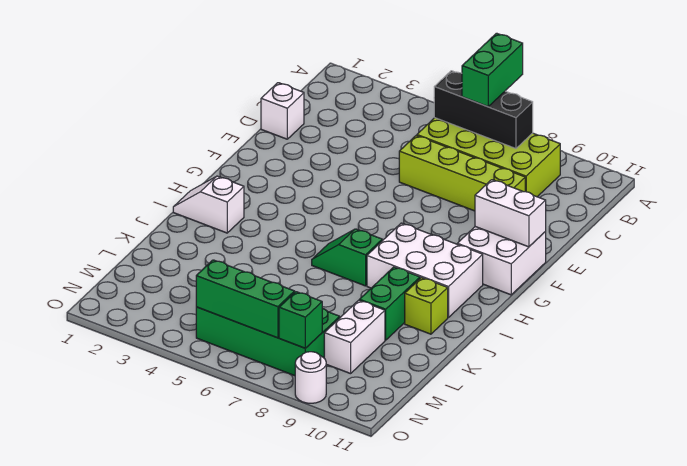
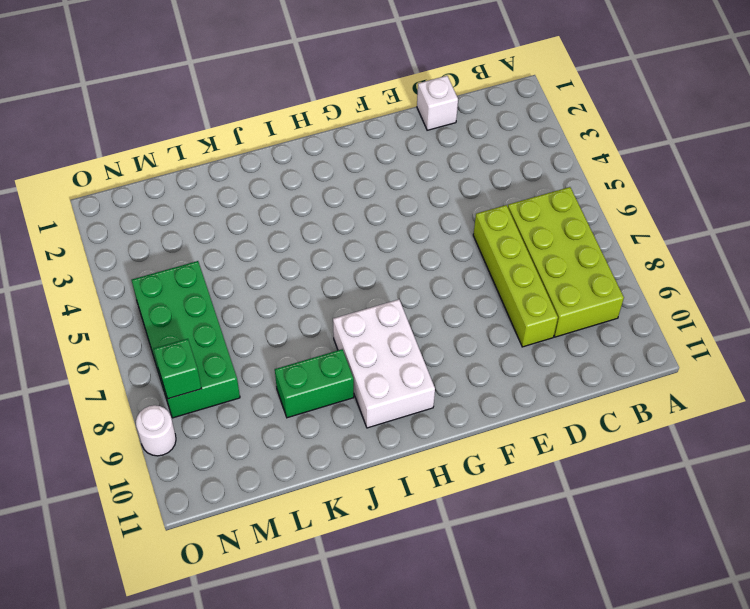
none -> white brick F10:G11 level 1
none -> white slope I1:I2 level 1 top 2
none -> green slope I6:I7 level 1 top 7

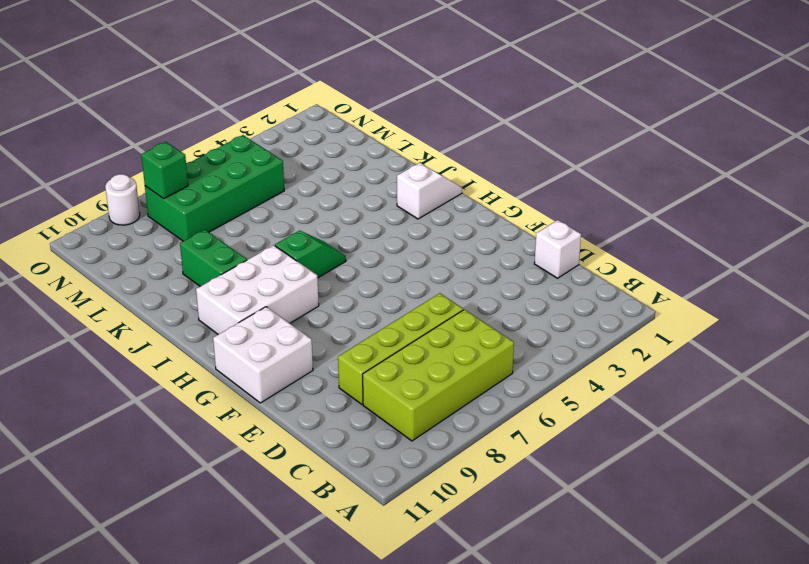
none -> lime brick J10 level 1
none -> white brick L9:M9 level 1
none -> black brick B6:B8 level 2

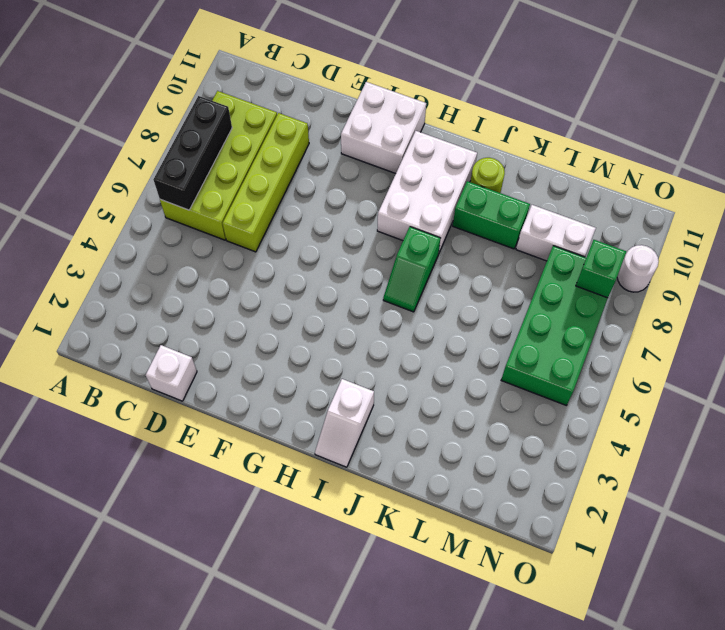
lime round brick J10 level 1 -> lime brick J10 level 1
none -> white brick F10:F11 level 2
none -> green brick N5:N7 level 2
none -> green brick A7:B7 level 3

